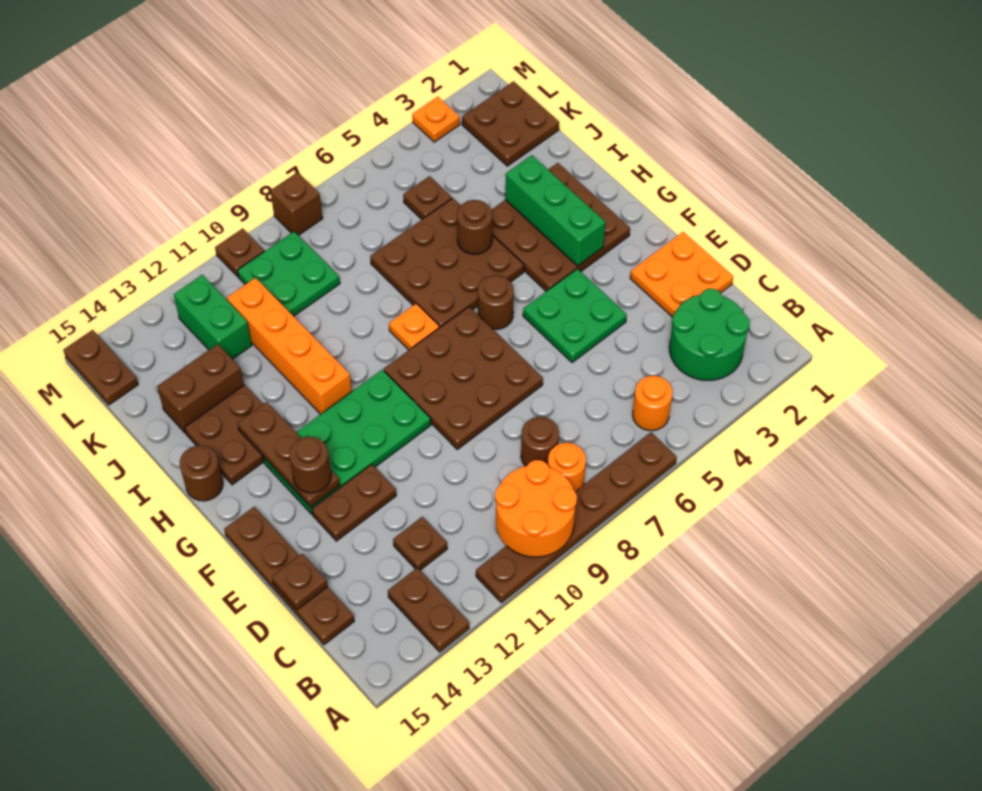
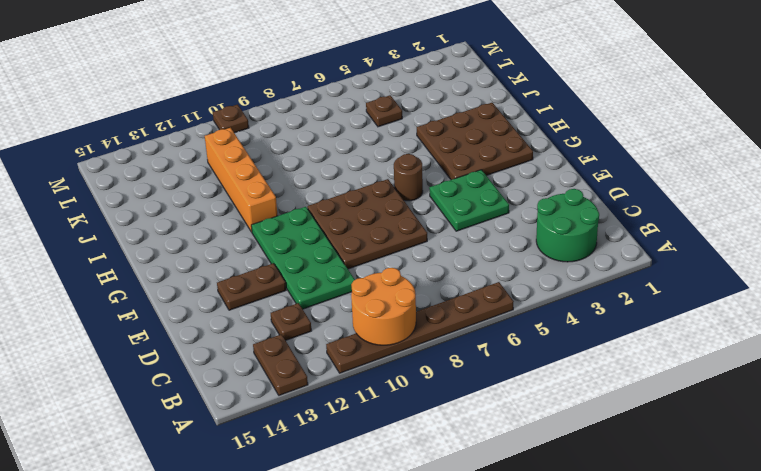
green plate D10:G11 level 1 -> green plate F10:G13 level 1
none -> orange round brick B5 level 1
none -> orange round brick B8 level 1
none -> brown round brick C8 level 1
none -> brown plate C15:F15 level 1

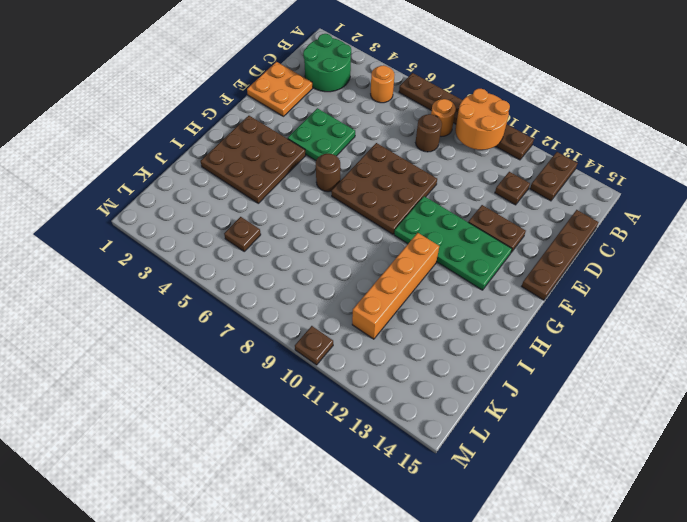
none -> brown plate H5:J7 level 1
none -> orange plate H8 level 1
none -> brown plate H13:I14 level 1
none -> brown round brick H15 level 1

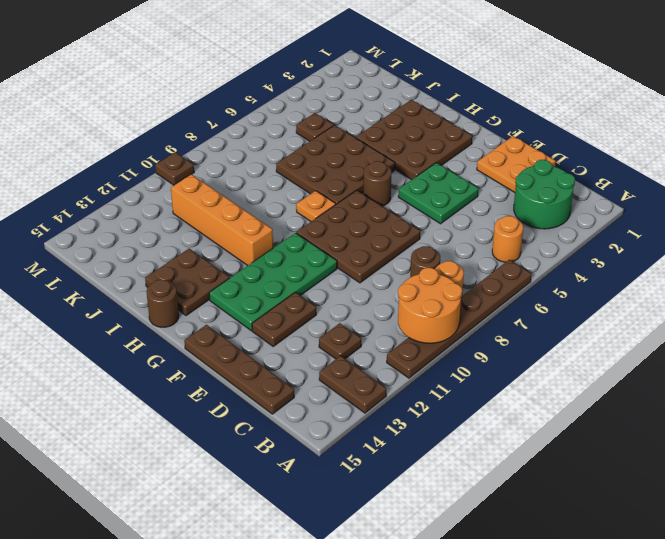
none -> brown brick J13:J14 level 1
none -> brown plate K1:L2 level 1
none -> green plate K9:L10 level 1
none -> green brick K12:L12 level 1

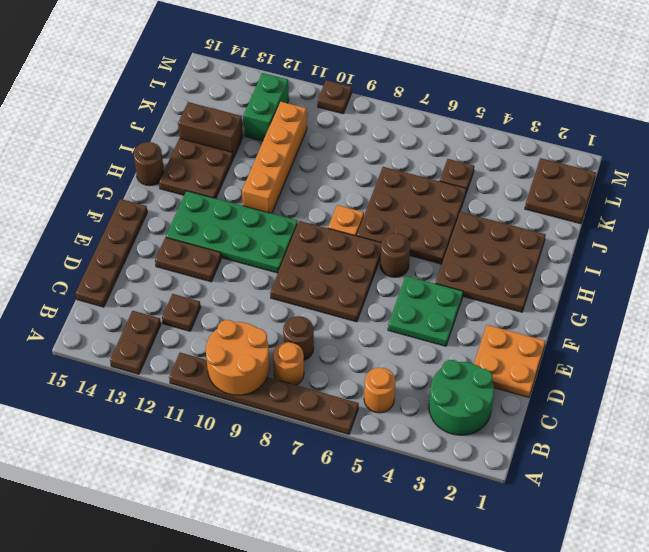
none -> green plate K9:L10 level 1
none -> brown plate L15:M15 level 1
none -> orange plate M3 level 1
none -> brown brick M8 level 1

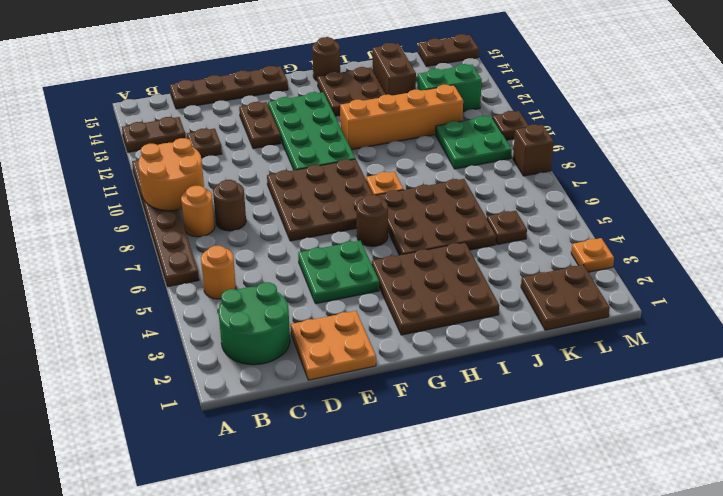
none -> brown plate D15 level 2
none -> brown plate F13:H13 level 2
none -> green brick G3:I3 level 2
none -> brown round brick I5 level 2

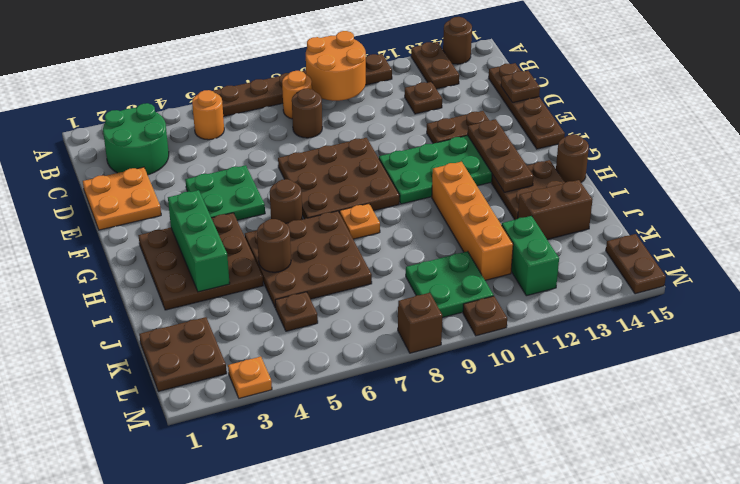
brown round brick A14 level 1 -> brown round brick F13 level 3

